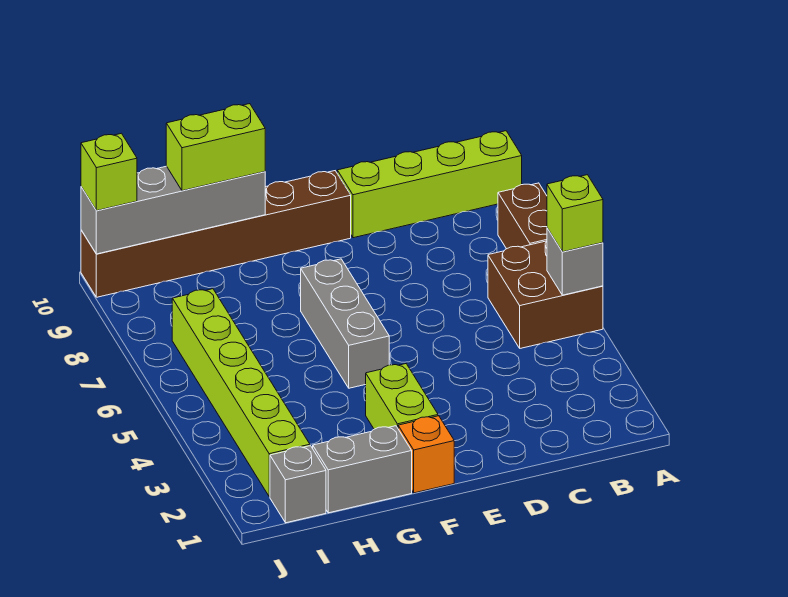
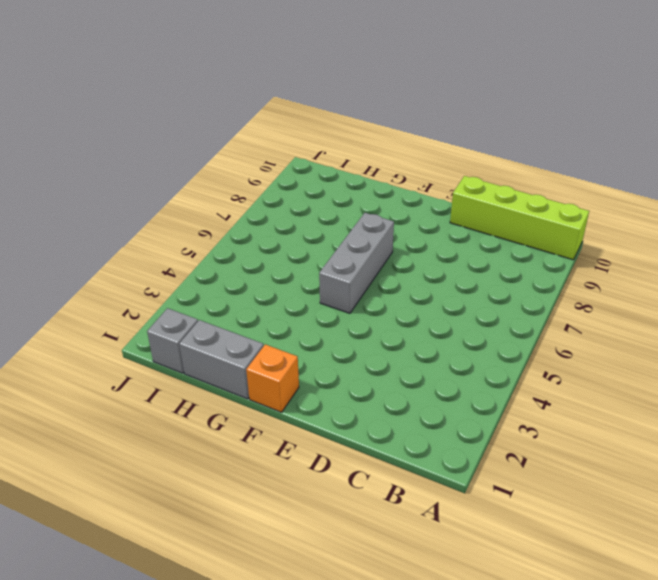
none -> brown brick A5:B6 level 1
none -> brown brick A7:A8 level 1
none -> brown brick E10:J10 level 1

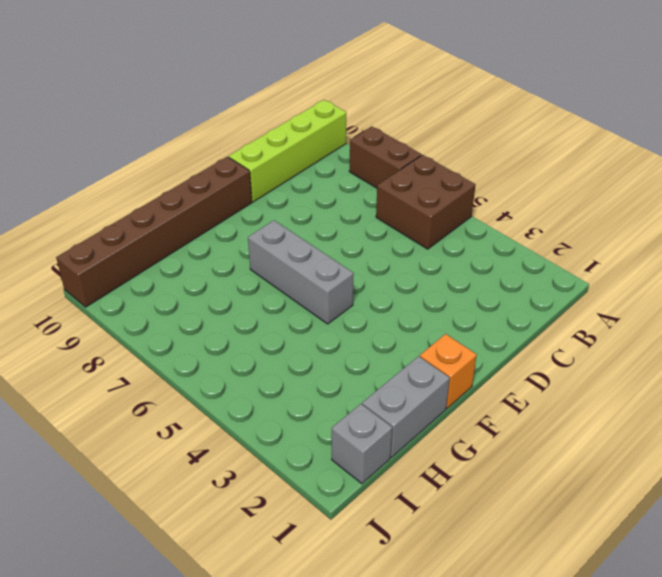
none -> lime brick F2:F3 level 1
none -> lime brick I2:I7 level 1
none -> grey brick A5 level 2

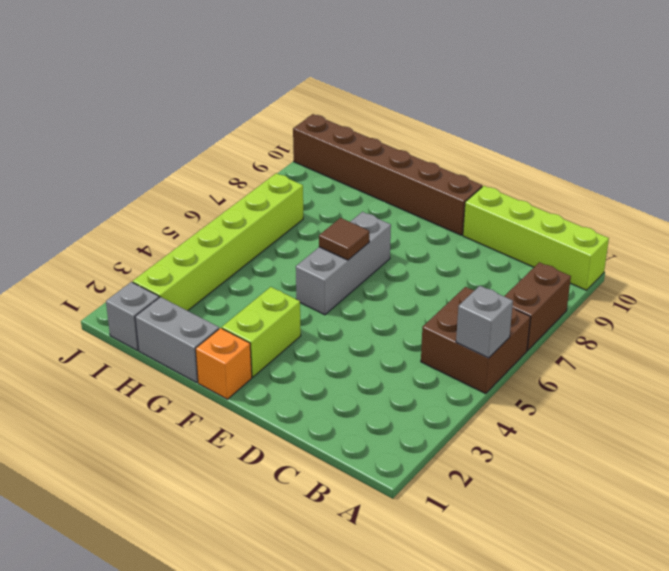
brown tile F6 level 2 -> none
none -> grey brick G10:J10 level 2
none -> lime brick A5 level 3
none -> lime brick G10:H10 level 3

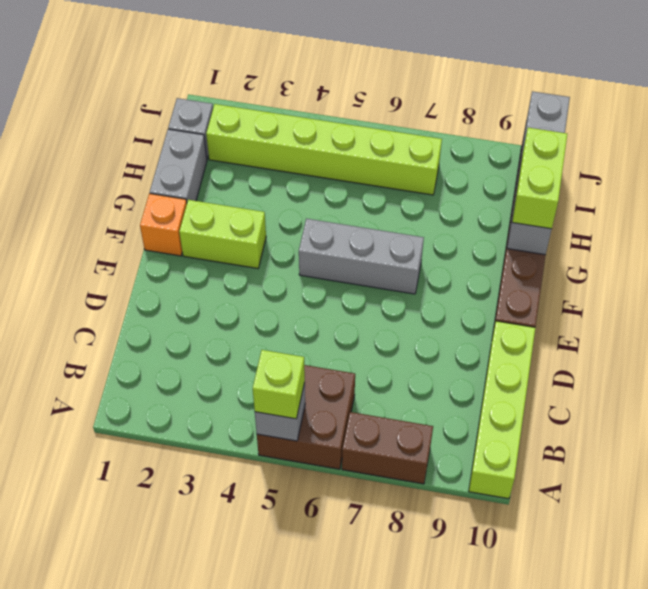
none -> lime brick J10 level 3

